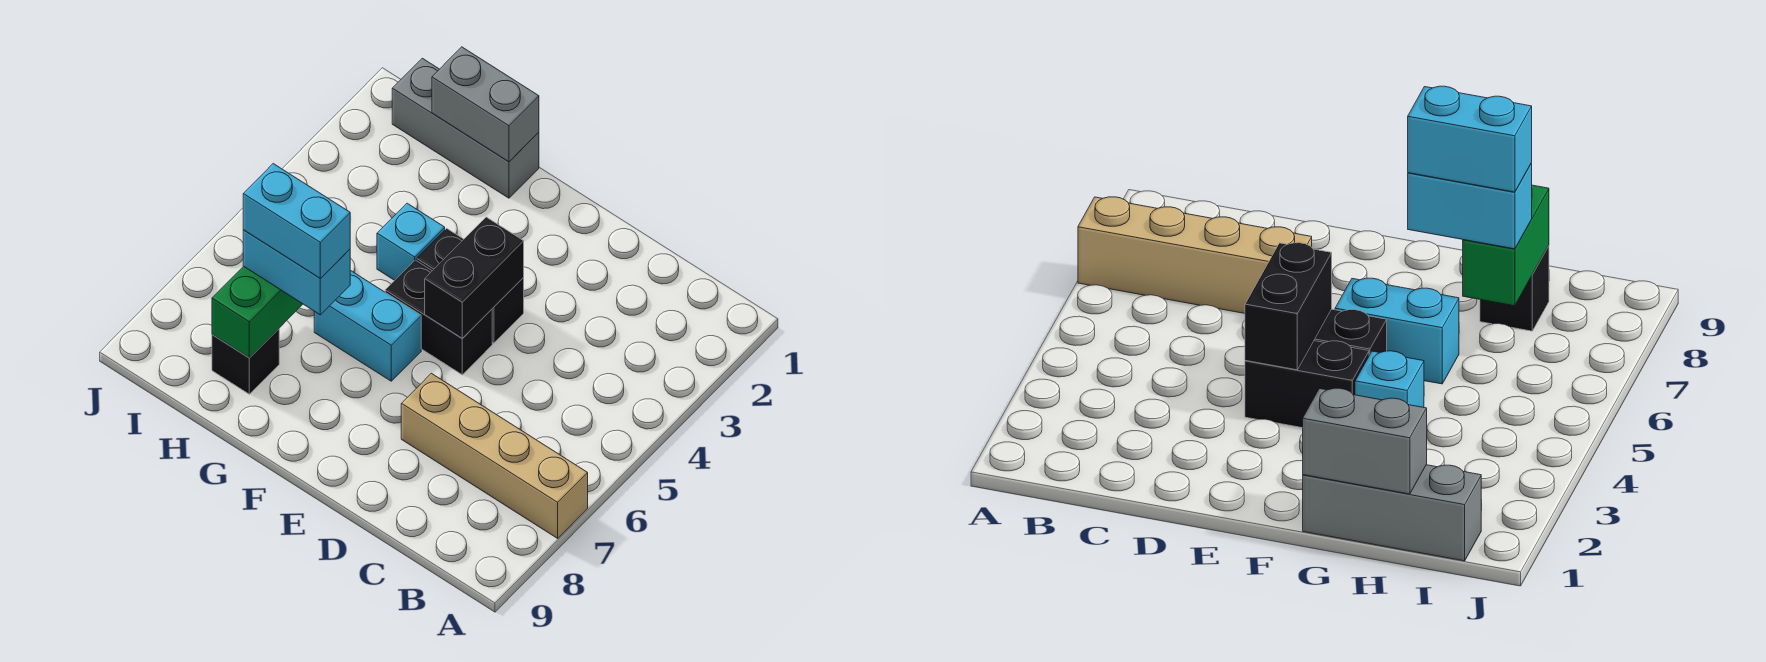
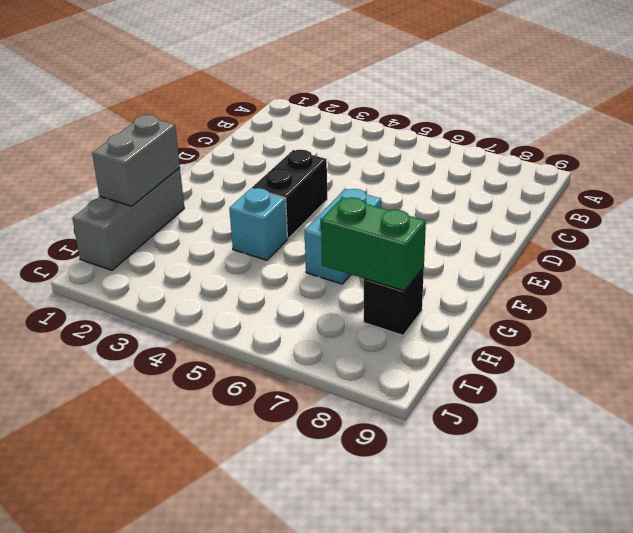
none -> tan brick A7:D7 level 1
none -> black brick E5:F5 level 1
none -> black brick E4:E5 level 2

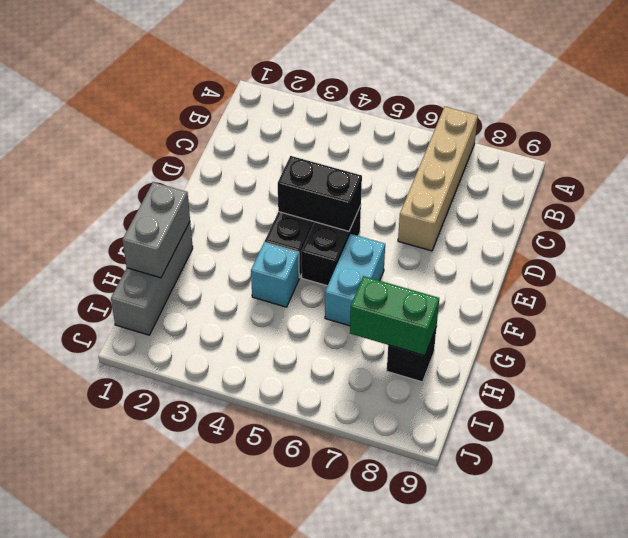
none -> cyan brick G7:H7 level 3
none -> cyan brick G7:H7 level 4

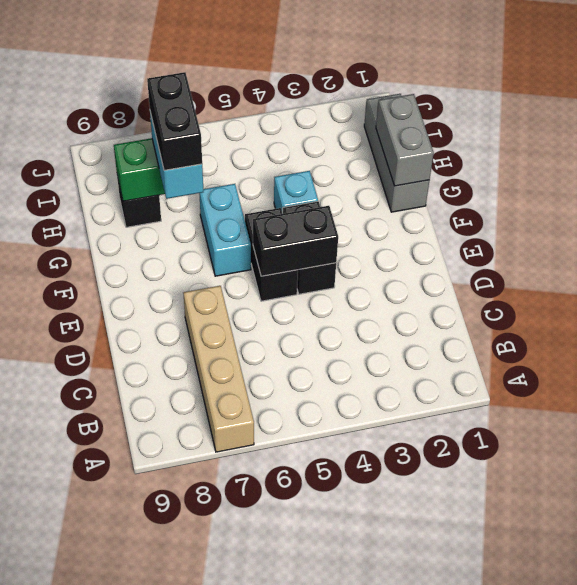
black brick G7:H7 level 4 -> cyan brick G7:H7 level 4

